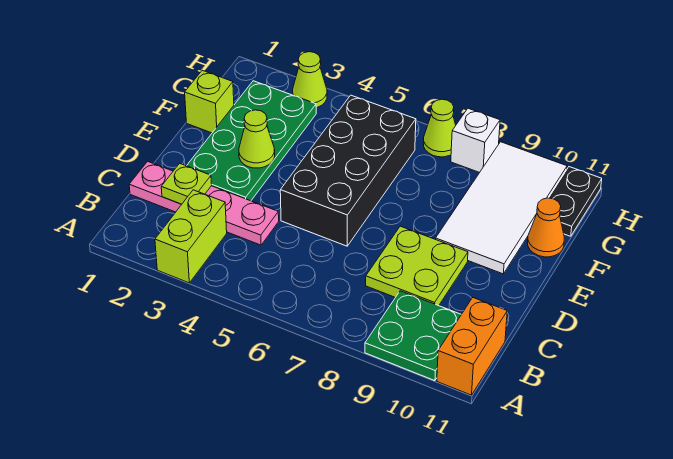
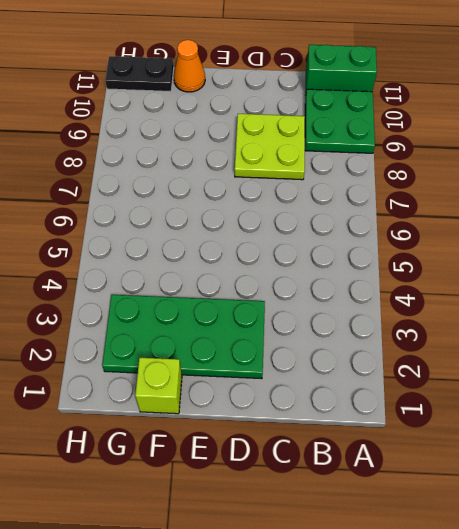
green brick A11:B11 level 1 -> orange brick A11:B11 level 1
none -> lime brick A3:B3 level 1
none -> pink plate C1:C4 level 1
none -> black brick D5:G6 level 1

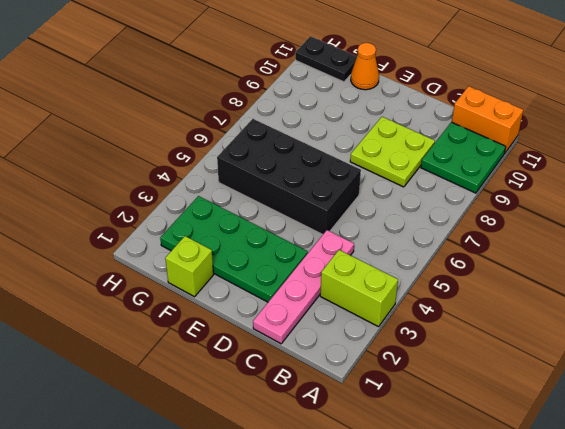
none -> white tile E9:H10 level 1
none -> lime cone H3 level 1
none -> lime cone H7 level 1

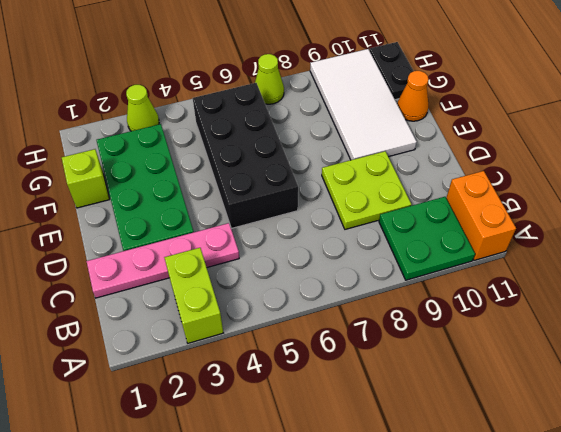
none -> white brick H8 level 1
none -> lime plate C2 level 2
none -> lime cone E3 level 2

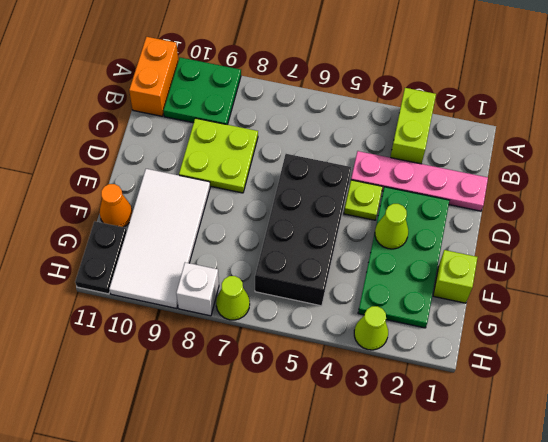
lime plate D4 level 1 -> lime plate C2 level 2

